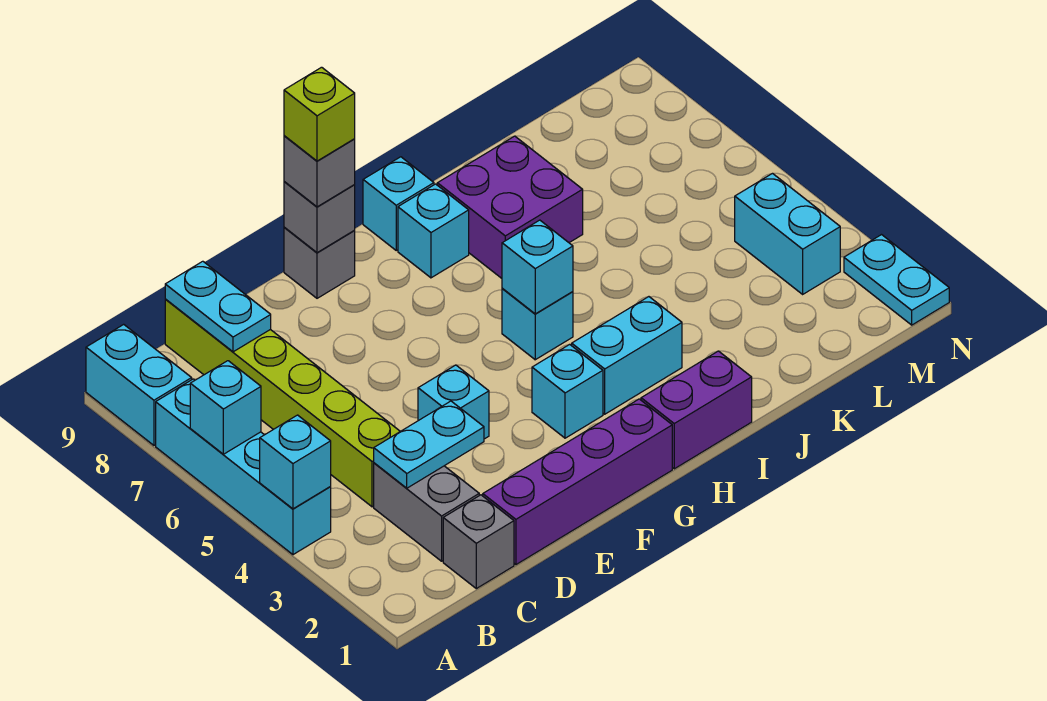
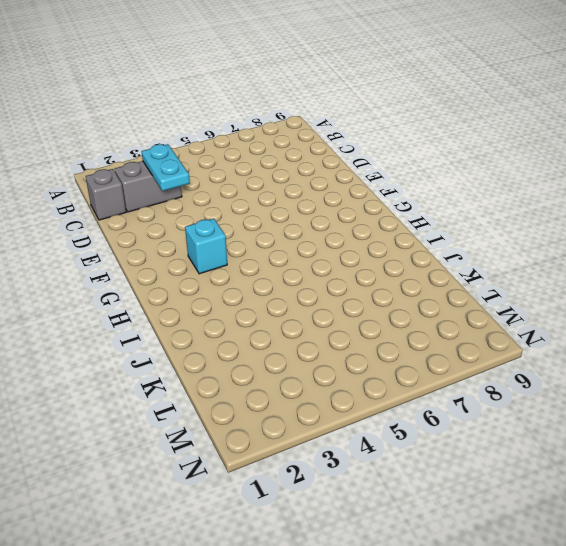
none -> cyan brick A4:A7 level 1
none -> cyan brick A8:A9 level 1
none -> lime brick C4:C9 level 1

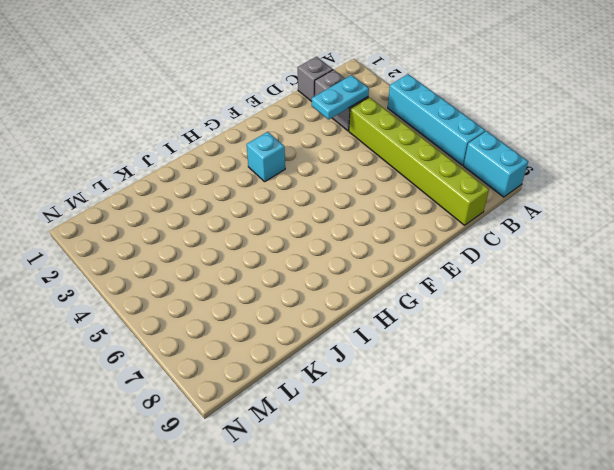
none -> purple brick D1:G1 level 1
none -> cyan brick E4 level 1
none -> grey brick F9 level 1

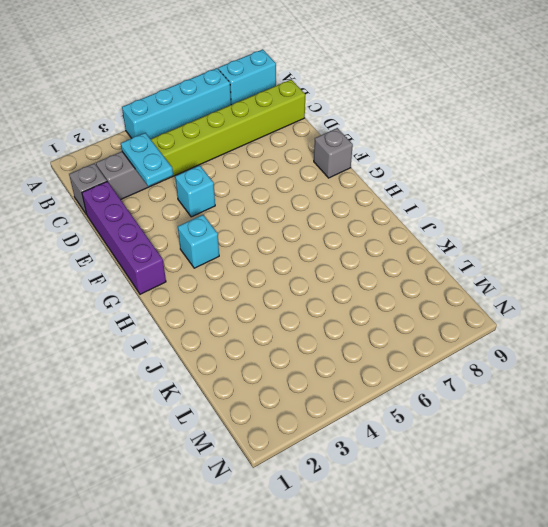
none -> purple brick H1:I1 level 1
none -> cyan brick H3:I3 level 1
none -> cyan brick H5 level 1

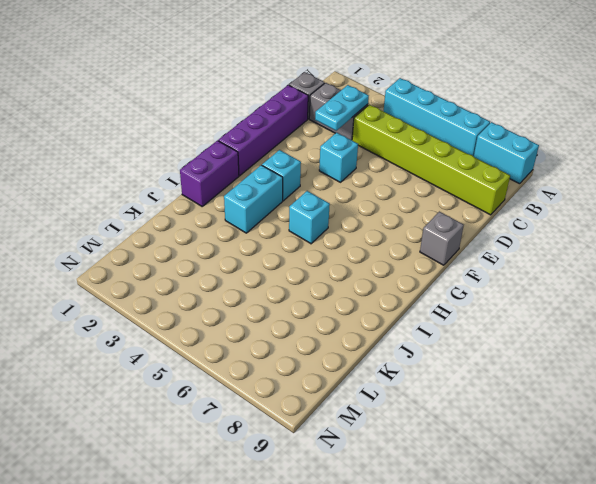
none -> cyan brick H8 level 1
none -> cyan brick H9 level 1
none -> purple brick I7:J8 level 1

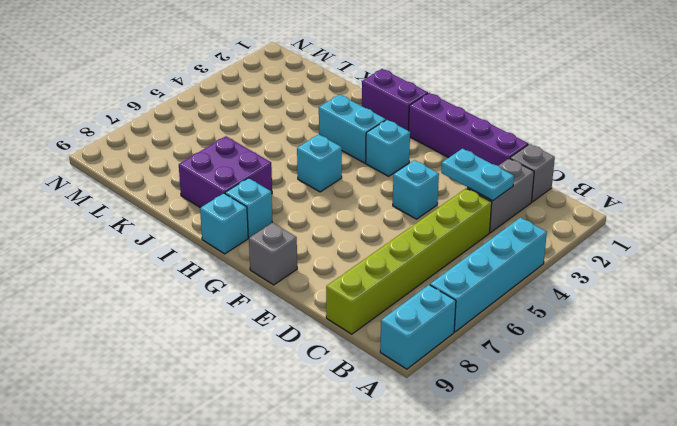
none -> cyan brick M3:M4 level 1
none -> cyan plate N1:N2 level 1
none -> cyan brick A4 level 2

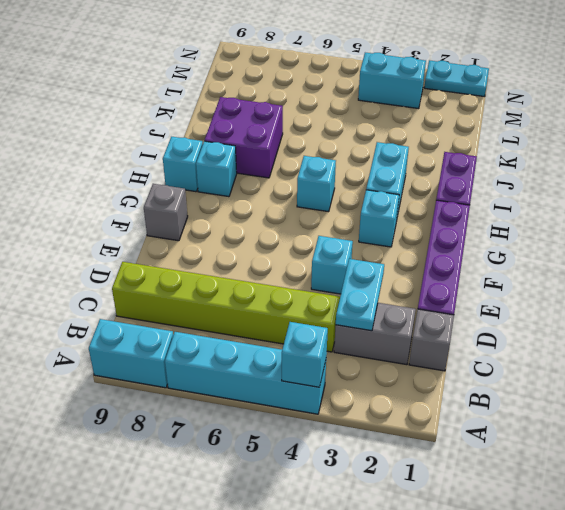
none -> cyan brick A6 level 2
none -> cyan plate C8:C9 level 2
none -> grey brick F9 level 2

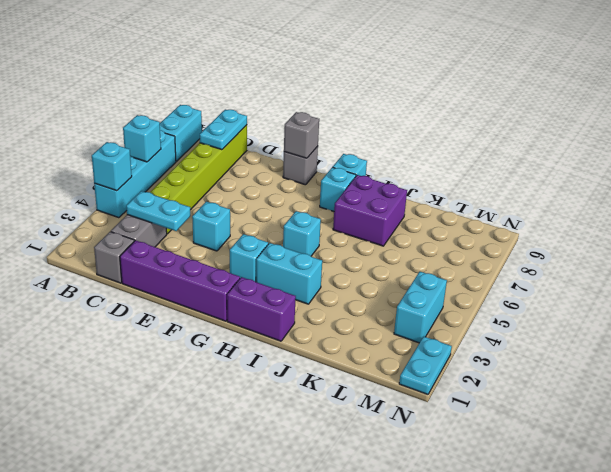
none -> cyan brick H5 level 2
none -> grey brick F9 level 3
none -> lime brick F9 level 4

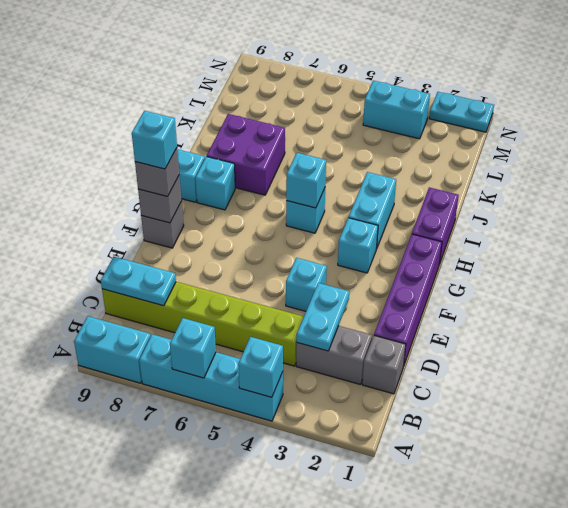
cyan brick F9 level 4 -> lime brick F9 level 4

